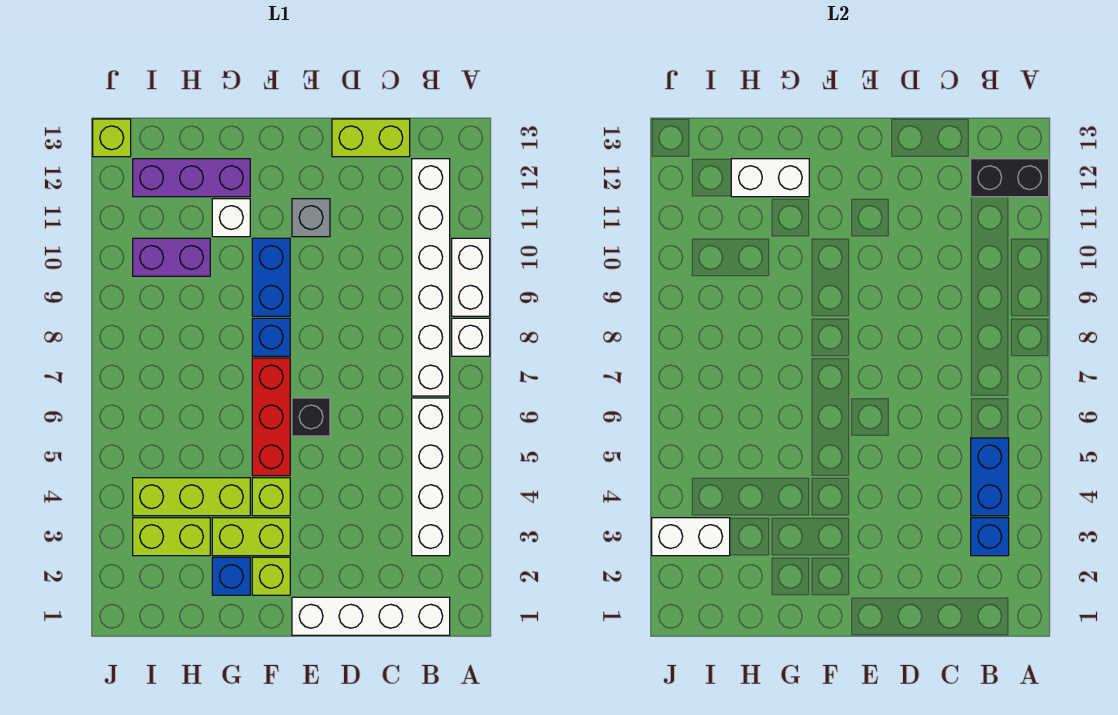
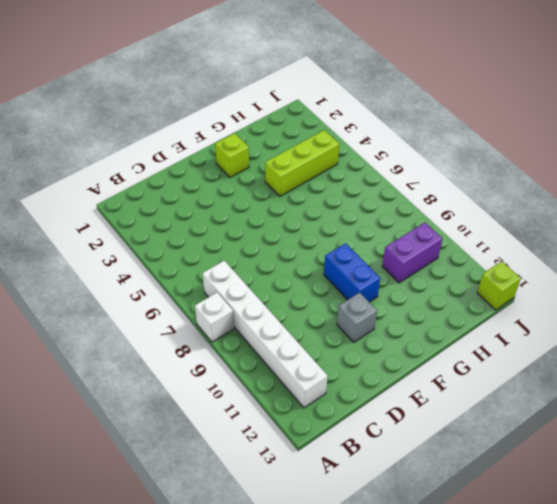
none -> white brick A9:A10 level 1
none -> white brick B1:E1 level 1
none -> white brick B3:B6 level 1

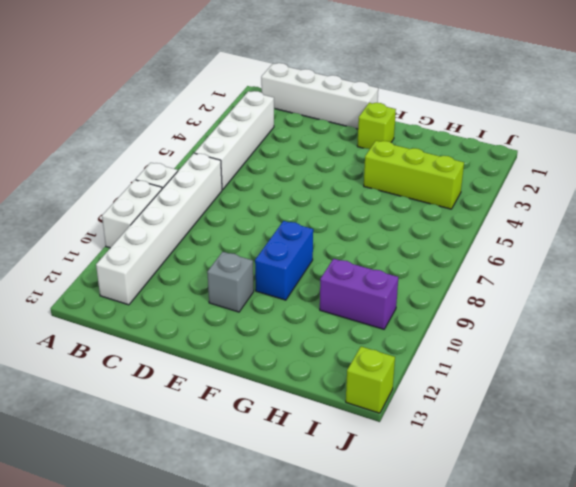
none -> lime brick C13:D13 level 1
none -> black brick E6 level 1
none -> lime brick F3:G3 level 1

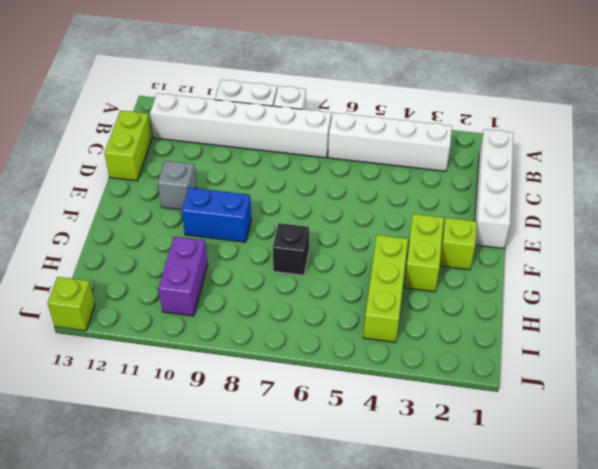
black brick G7 level 1 -> black brick E6 level 1
none -> lime brick F4 level 1
none -> red brick F5:F7 level 1
none -> blue brick F8 level 1

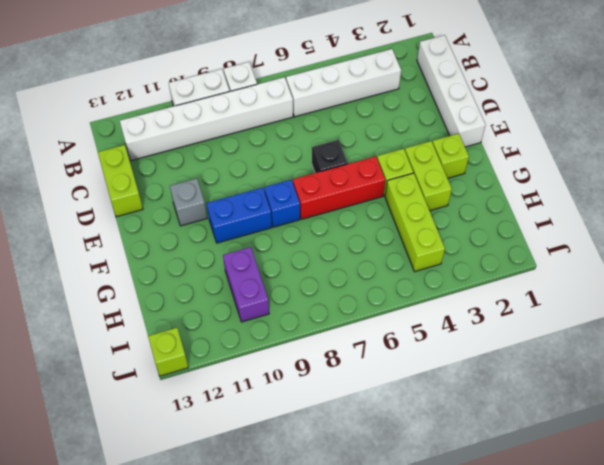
none -> blue brick G2 level 1
none -> white brick G11 level 1
none -> purple brick G12:I12 level 1

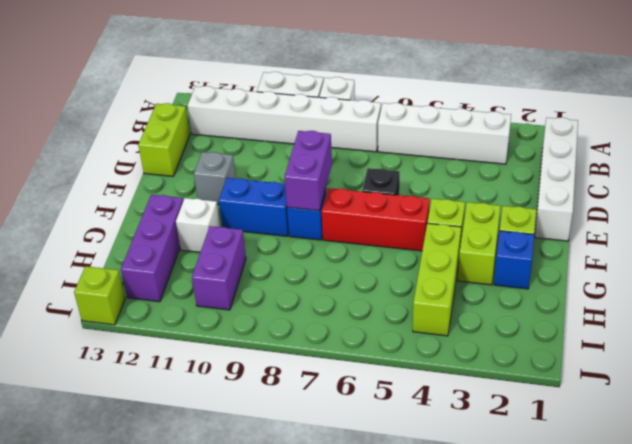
purple brick E8:F8 level 2 -> none
none -> lime brick H3:I3 level 1
none -> black brick A12:B12 level 2
none -> blue brick B3 level 2

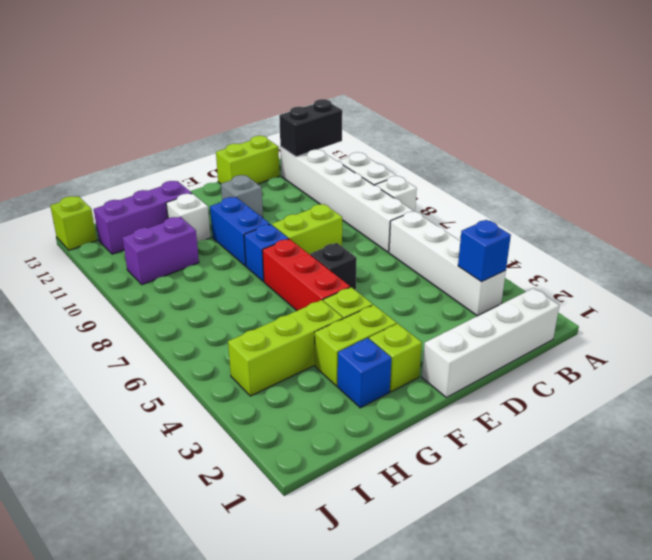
lime brick D8:E8 level 1 -> lime brick H3:I3 level 1
none -> blue brick B4:B5 level 2
none -> white brick G12:H12 level 2
none -> white brick I3:J3 level 2

